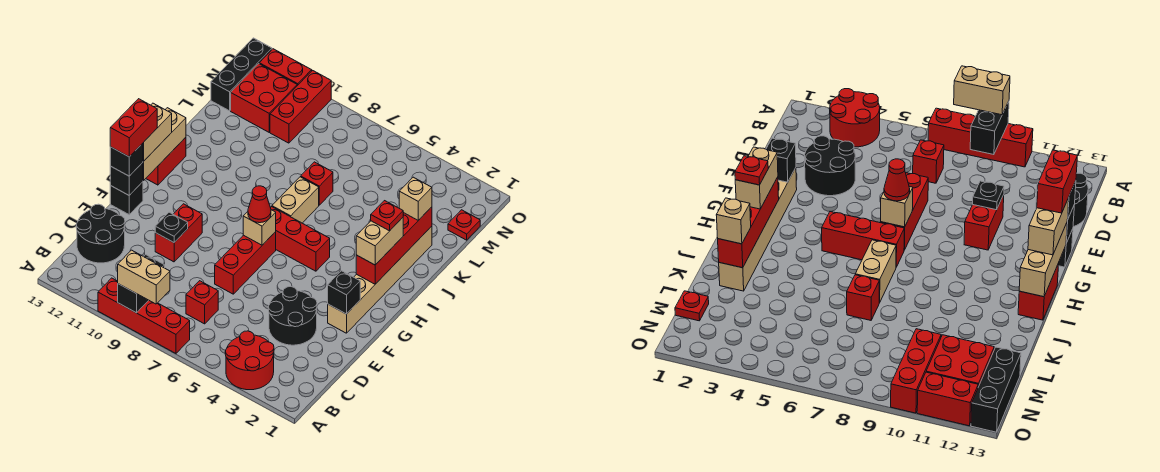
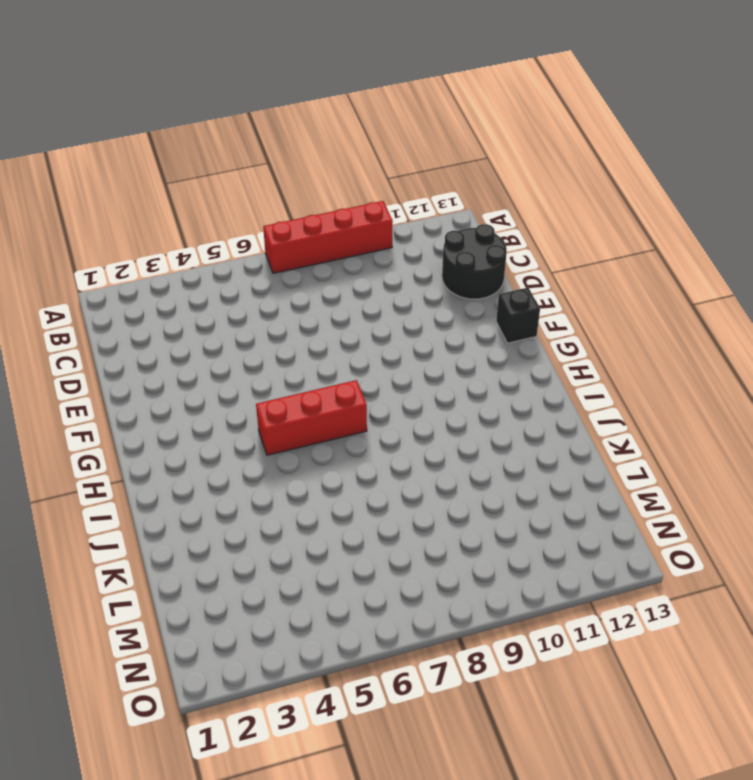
none -> red round brick A3:B4 level 1
none -> red brick C7 level 1
none -> black round brick D3:E4 level 1
none -> red brick E7:G7 level 1

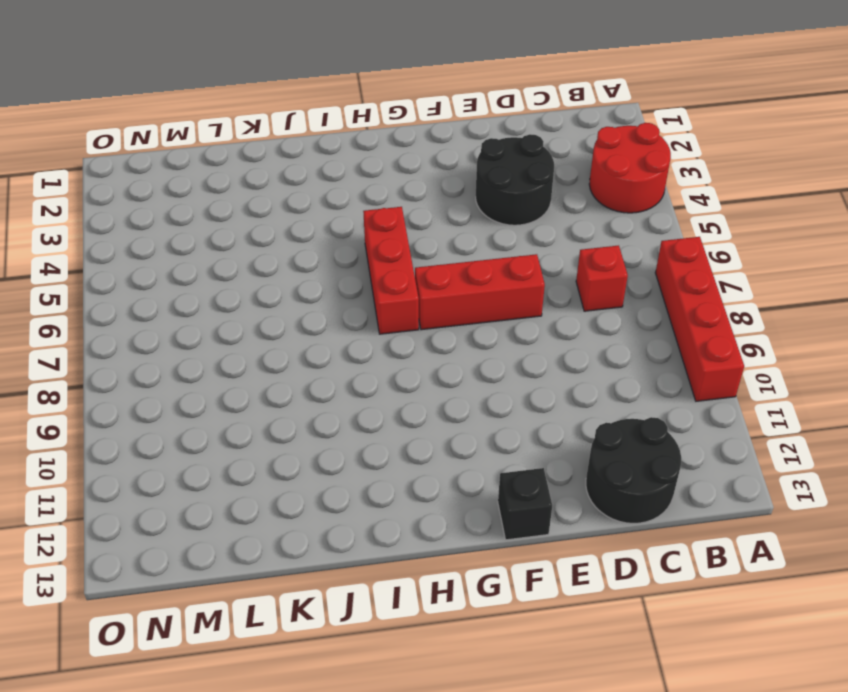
none -> red brick E10:F10 level 1
none -> tan brick F2:K2 level 1
none -> red brick H13:I13 level 1
none -> tan brick I7:J7 level 1

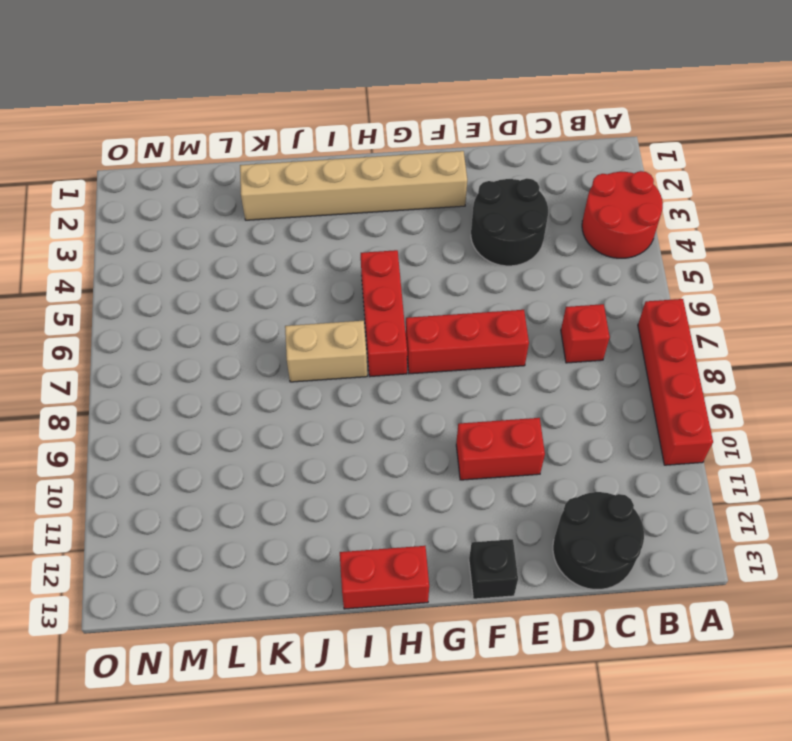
none -> red brick K7 level 1
none -> red plate M1 level 1
none -> red brick M10:O10 level 1
none -> red brick M11:N12 level 1

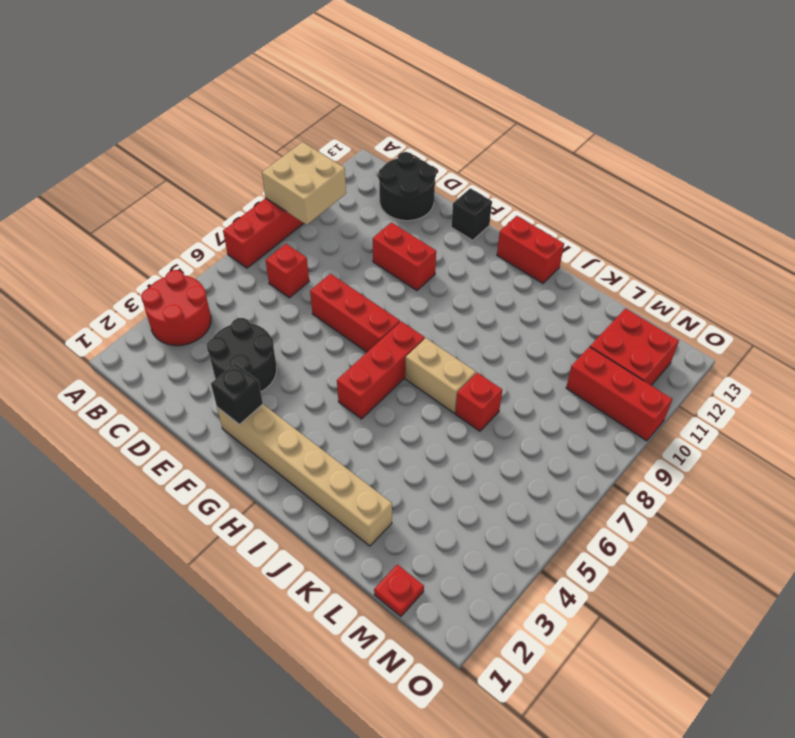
tan brick A9:B10 level 2 -> black brick A9:B9 level 2
none -> black brick M13:O13 level 1
none -> red brick O11:O12 level 1
none -> black plate E10 level 2
none -> black brick F13 level 2

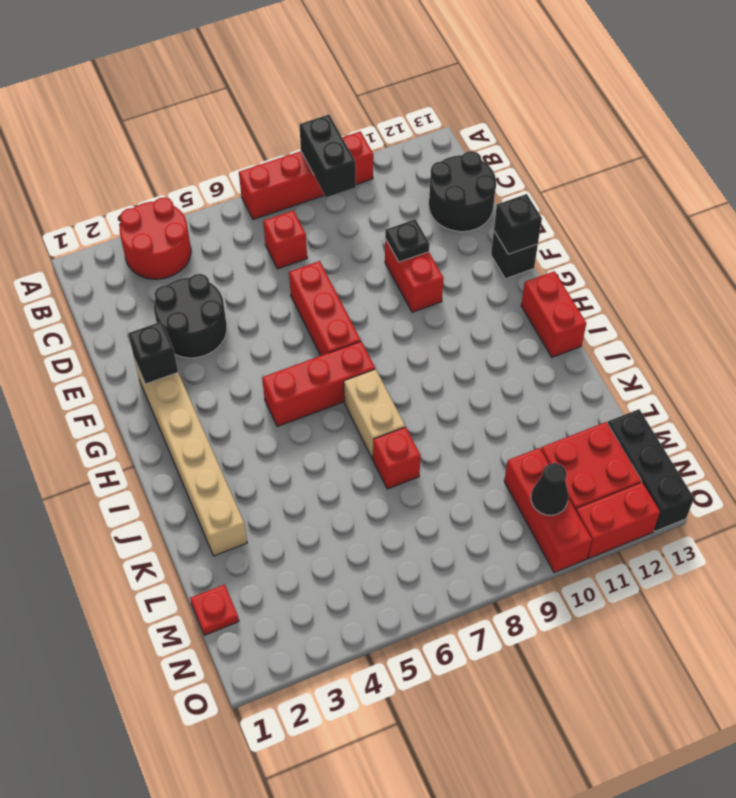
black cone N10 level 2 -> none
none -> tan brick G7 level 2
none -> tan brick G13:I13 level 2
none -> red brick H2:K2 level 2
none -> tan brick A8:A9 level 3

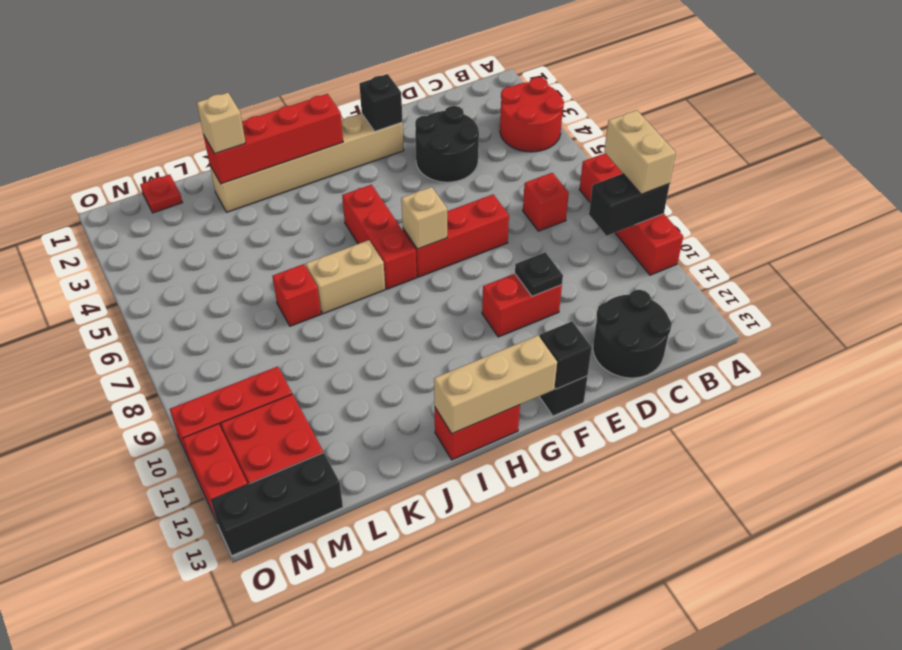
none -> black brick F13 level 3
none -> red cone G7 level 3
none -> tan brick G13:H13 level 3
none -> tan brick H2:I2 level 3

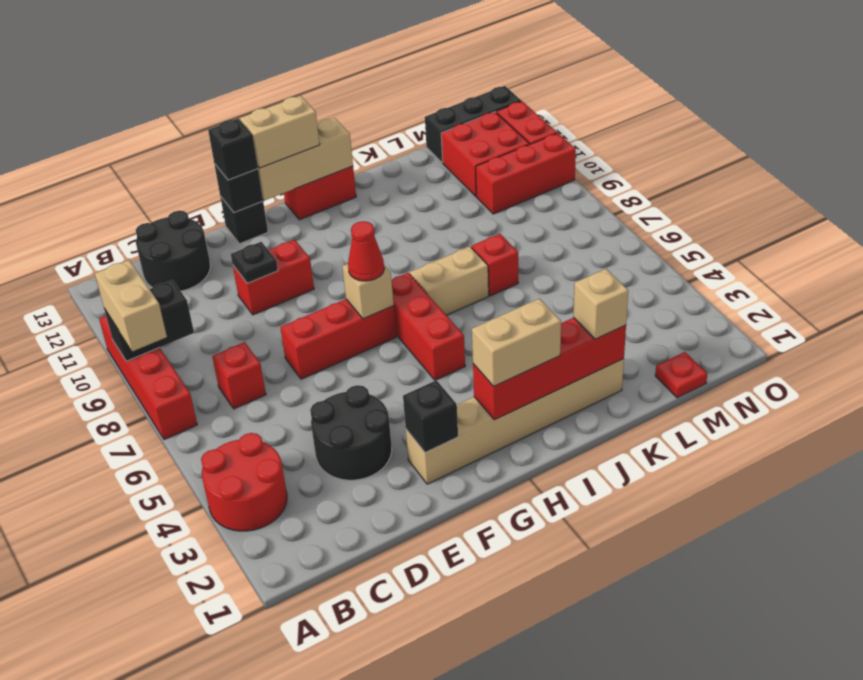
none -> red brick F13:G13 level 4
none -> red plate I2 level 4

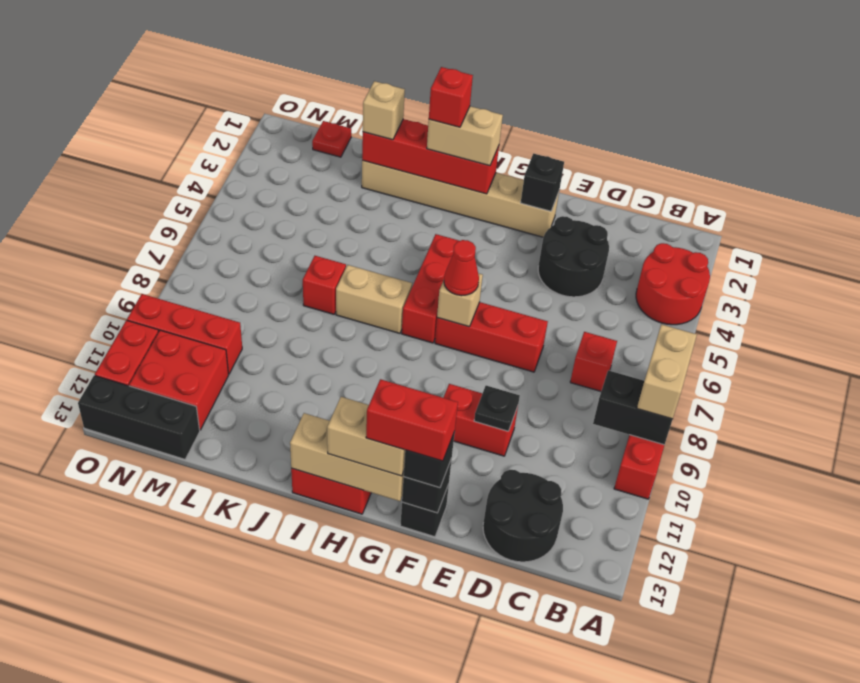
red brick I2 level 4 -> red plate I2 level 4

